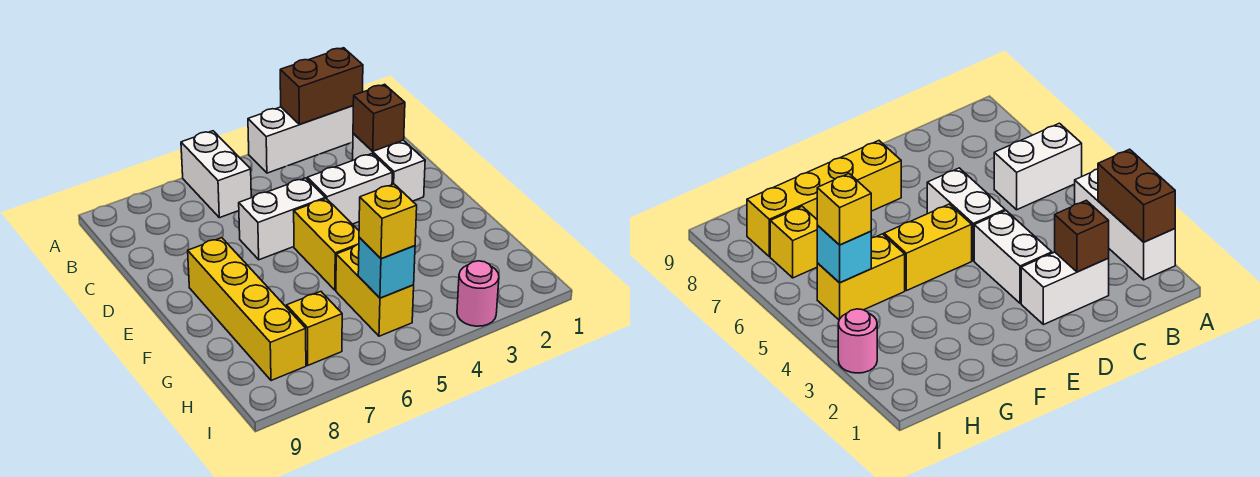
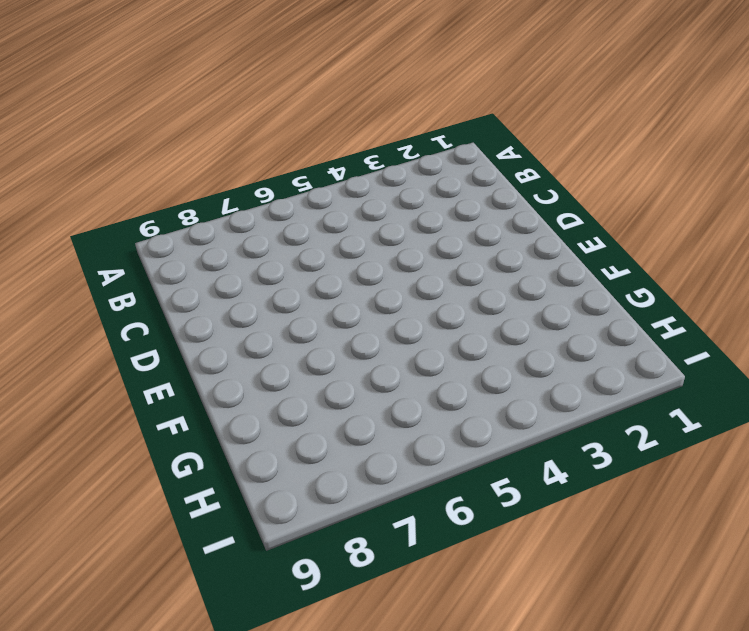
none -> white brick A2:A4 level 1
none -> white brick A6:B6 level 1
none -> white brick C2:D2 level 1

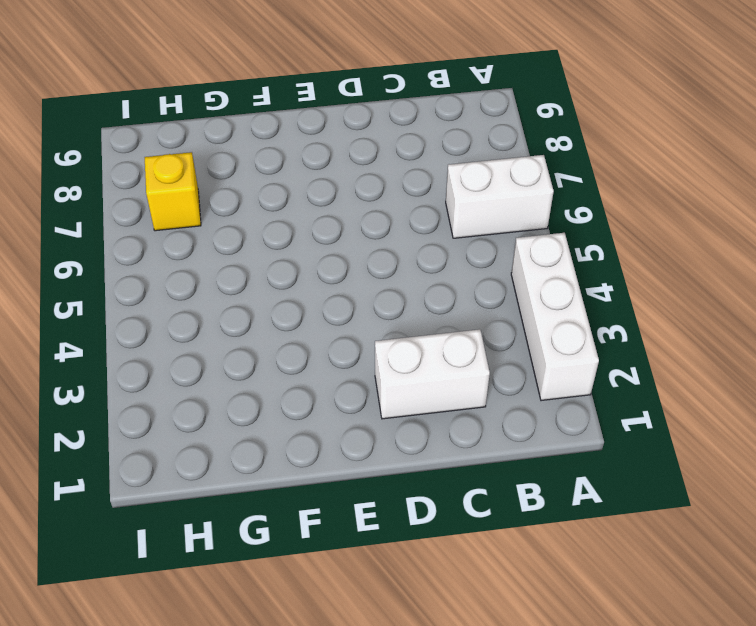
none -> white brick D3:D4 level 1
none -> white brick D5:D6 level 1
none -> yellow brick E5:F5 level 1

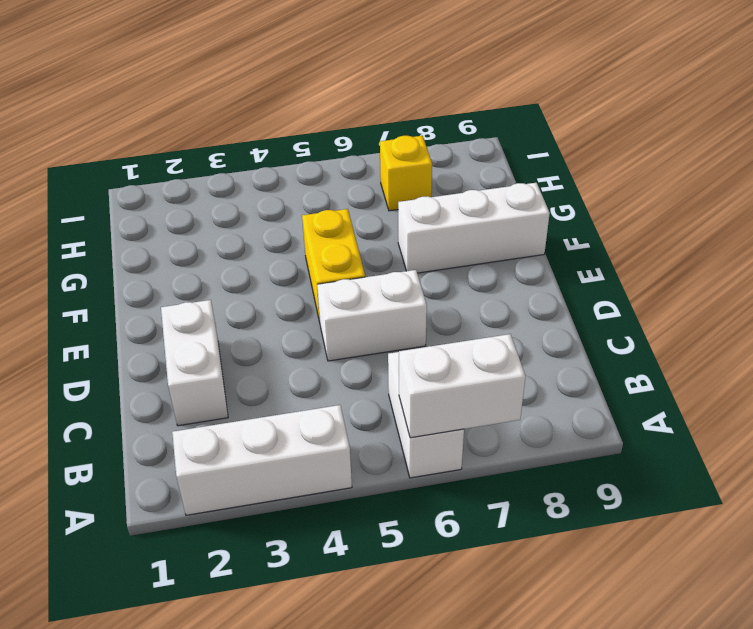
white brick A6:A7 level 2 -> white brick D3:D4 level 1
white brick F7:F9 level 1 -> yellow brick E8:H8 level 1
none -> yellow brick G5:H5 level 1
none -> pink round brick I3 level 1
none -> brown brick A2:A3 level 2

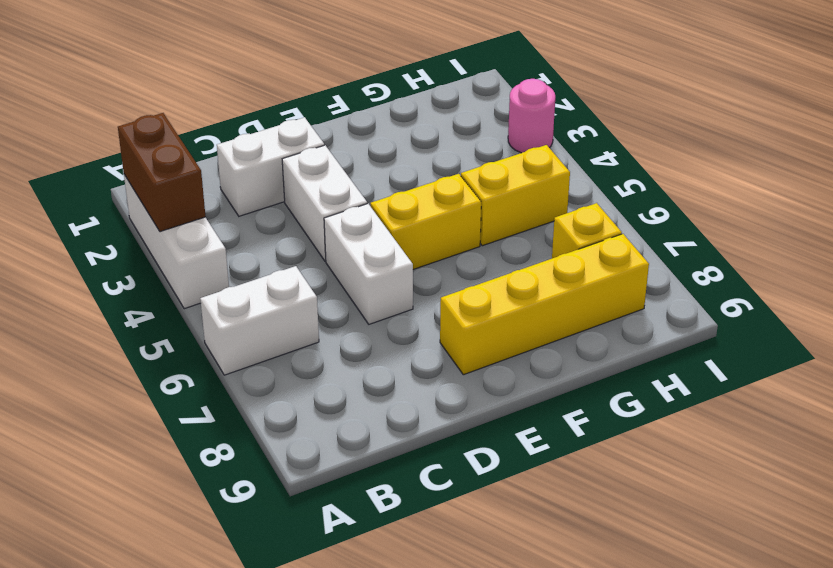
none -> brown brick C2 level 2
none -> cyan brick H5 level 2
none -> yellow brick H5 level 3

